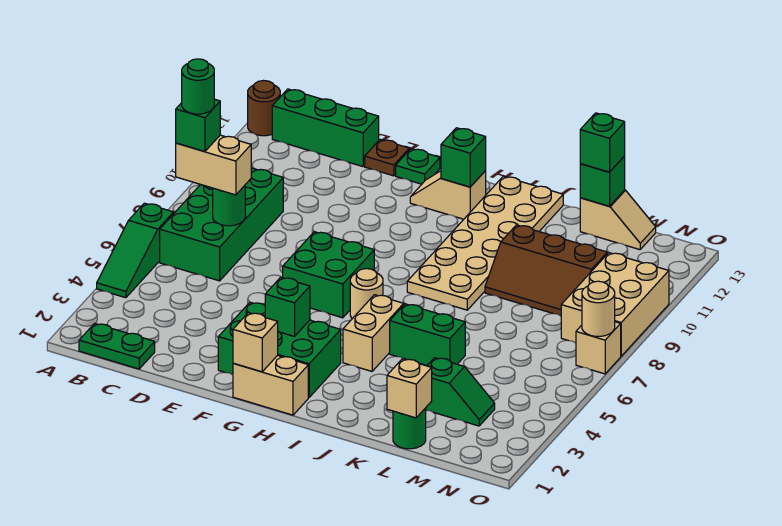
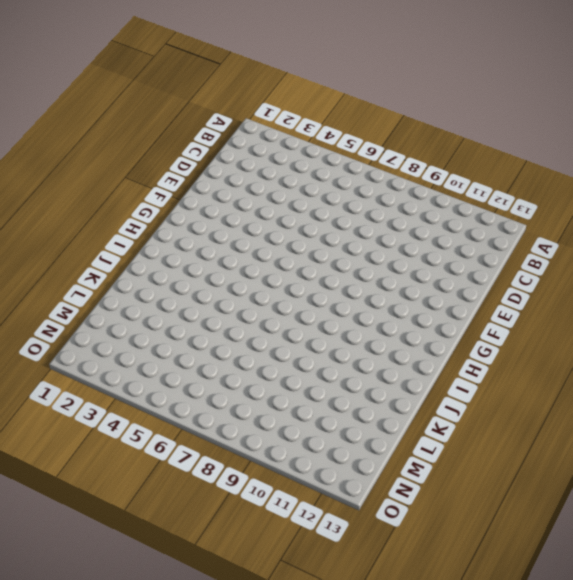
none -> green slope A4:A6 level 1 top 6
none -> brown round brick A13 level 1
none -> green plate B1:C1 level 1
none -> green brick B6:C9 level 1

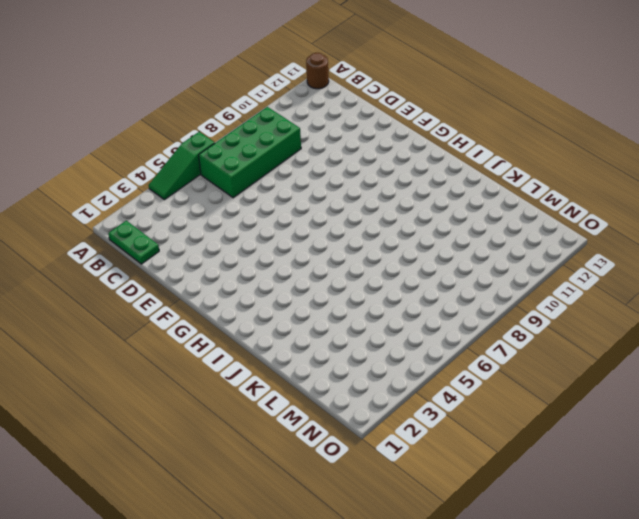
none -> green brick B13:D13 level 1
none -> brown plate E13 level 1
none -> green brick F2:H3 level 1
none -> green brick F6:G7 level 1

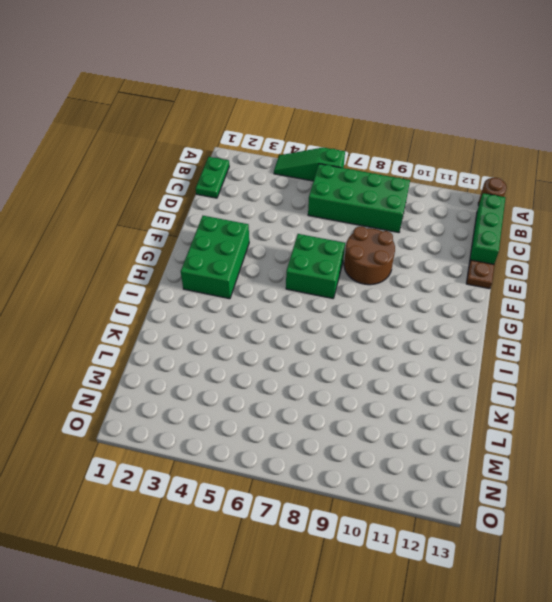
brown round brick E8:F9 level 1 -> none
none -> green plate F13 level 1
none -> tan brick G1:H1 level 1
none -> tan slope G12:H12 level 1 top H
none -> tan round brick H6 level 1

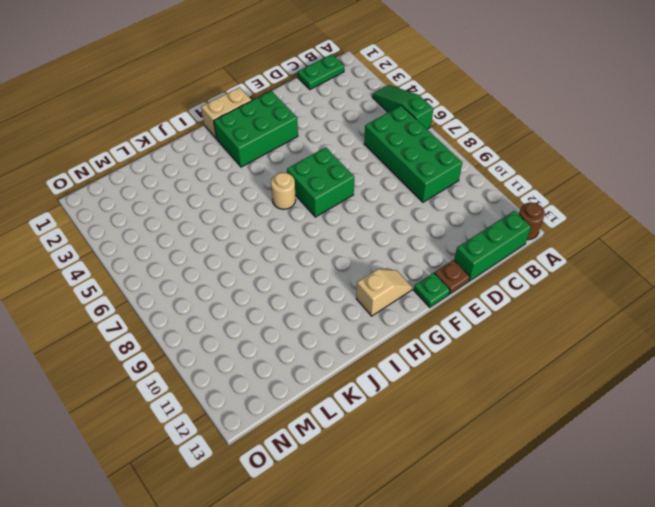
none -> tan brick I4:I5 level 1
none -> tan plate I8:J13 level 1
none -> green brick J5:K5 level 1
none -> brown slope K9:M10 level 1 top 10

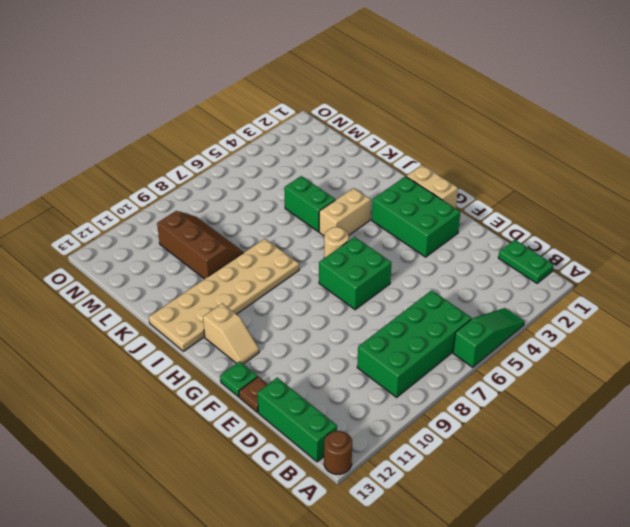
none -> green round brick L1 level 1
none -> green slope L3:M3 level 1 top L
none -> tan slope L13:M13 level 1 top L
none -> tan brick N8:O10 level 1

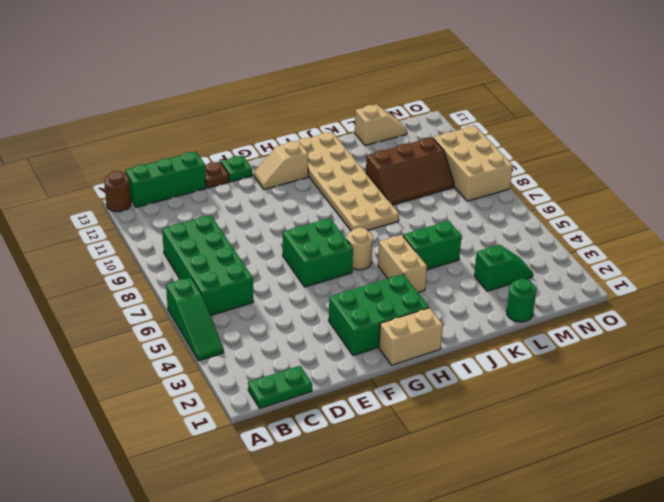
none -> tan brick O7 level 1
none -> green round brick C7 level 2
none -> tan brick G1 level 2
none -> green brick G3 level 2

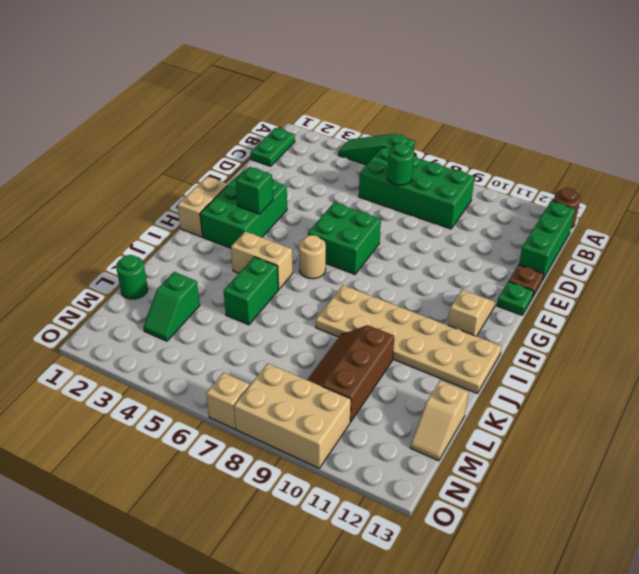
none -> tan brick G1 level 2
none -> green brick H12 level 2
none -> tan brick L1 level 2
none -> green brick L13 level 2

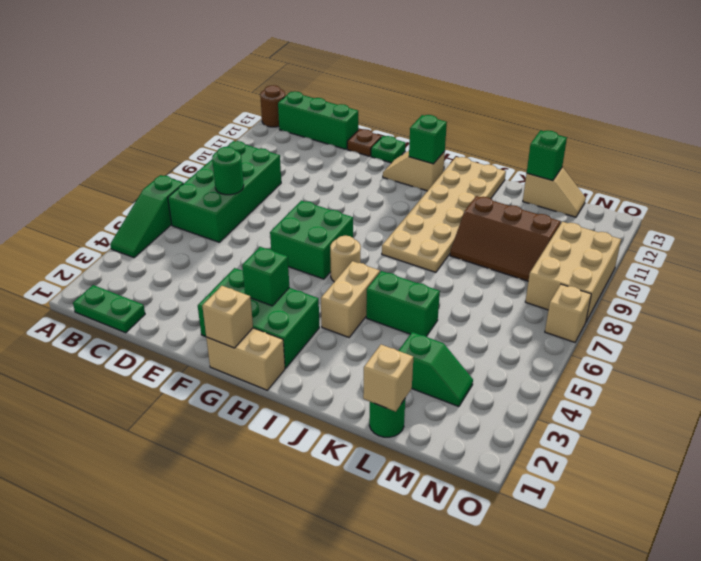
none -> tan round brick O7 level 2
none -> tan brick B7:C7 level 3
none -> green brick L13 level 3
none -> green brick B7 level 4

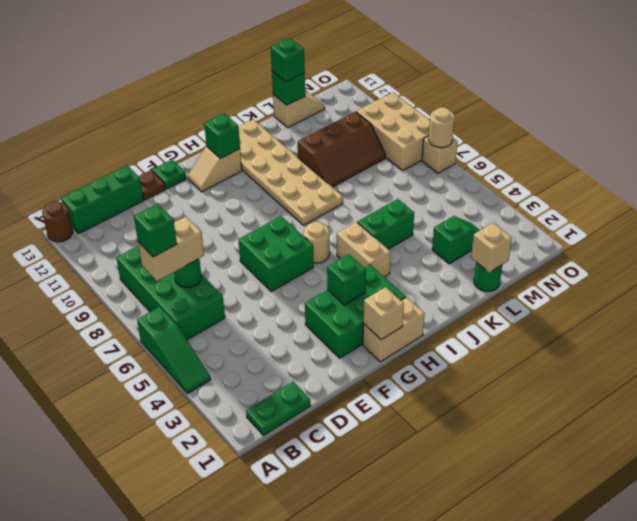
none -> green round brick B7 level 5

